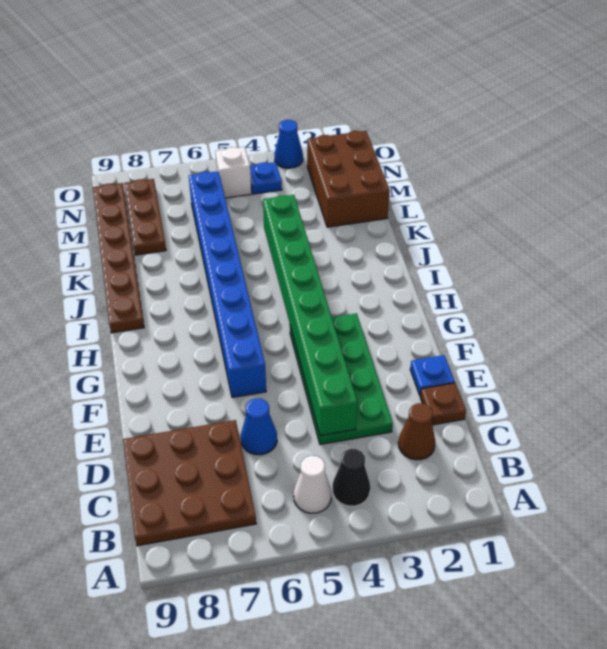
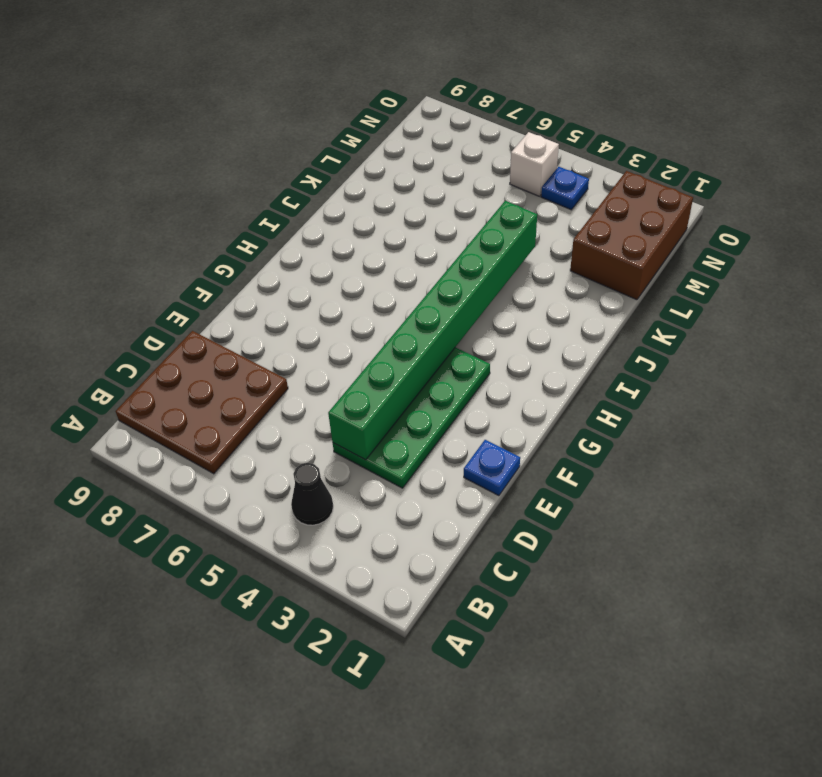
none -> white cone B5 level 1
none -> brown cone C2 level 1
none -> brown plate D1 level 1

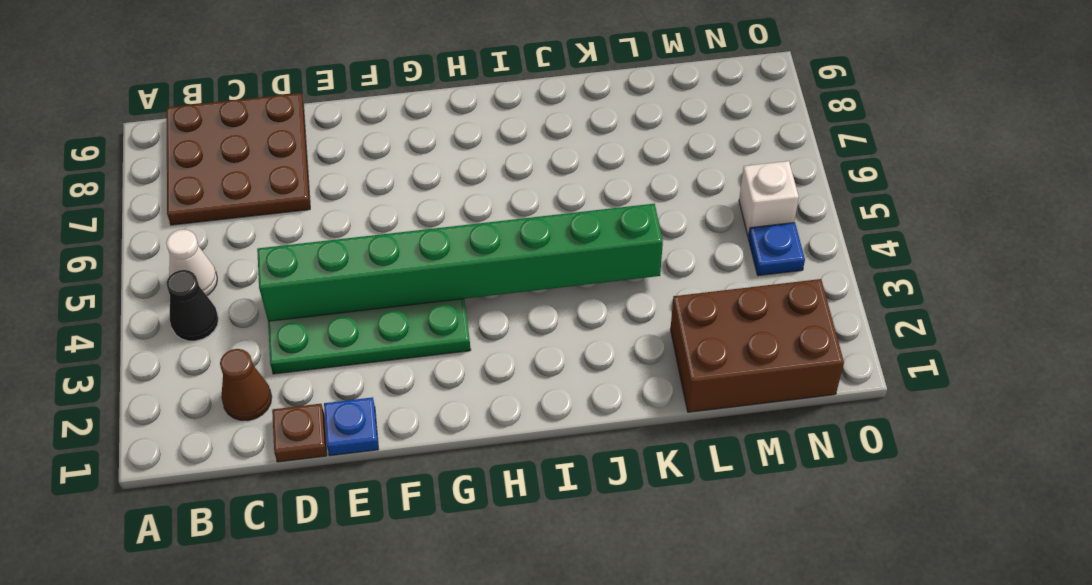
none -> blue cone D6 level 1
none -> blue brick F6:M6 level 1
none -> brown plate I9:N9 level 1

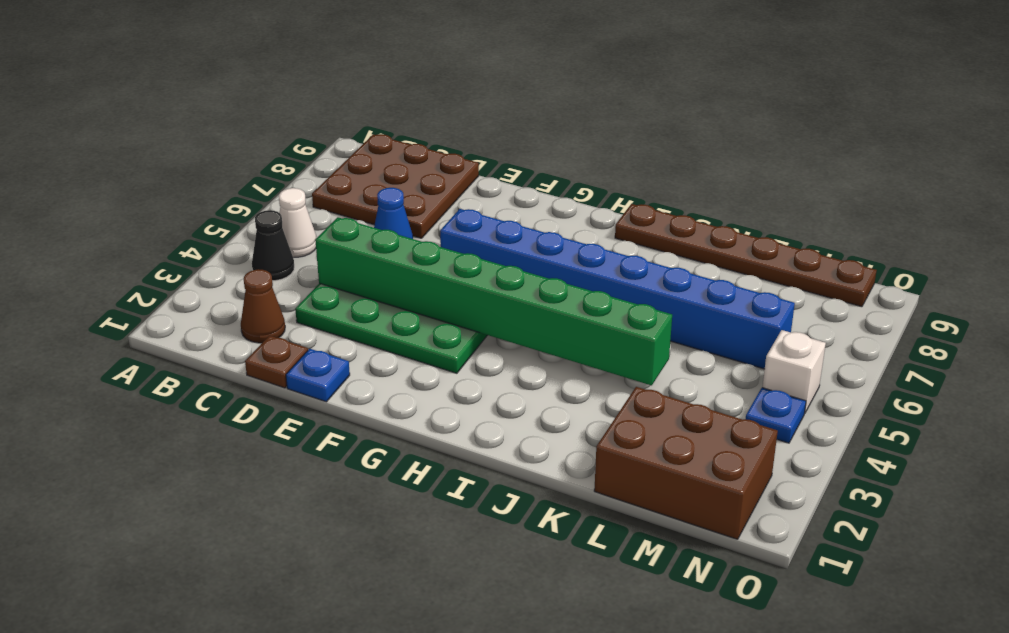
none -> brown plate L8:N8 level 1
none -> blue cone O3 level 1

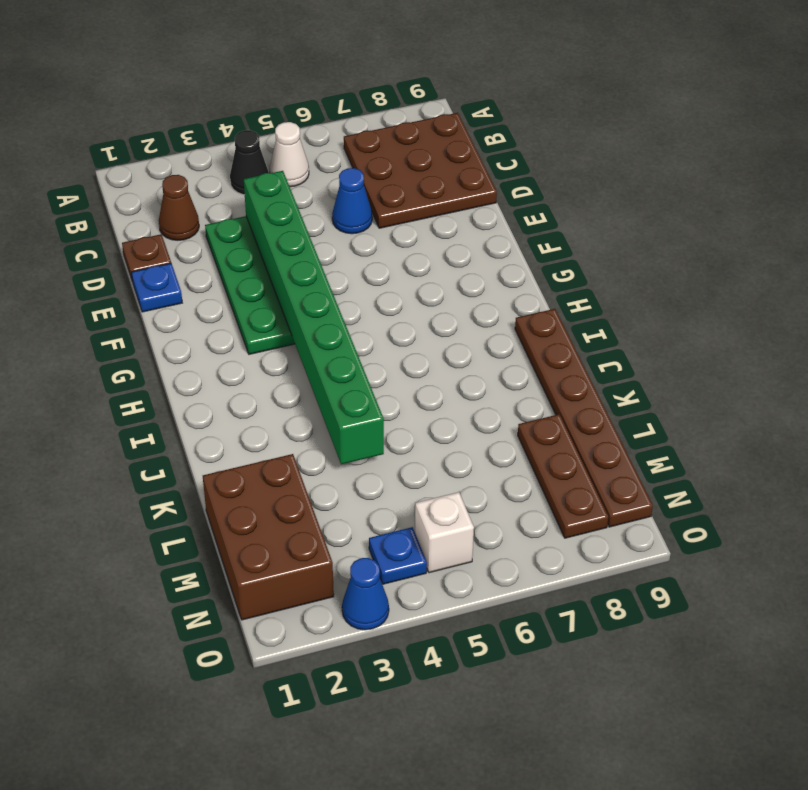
none -> blue brick F6:M6 level 1

